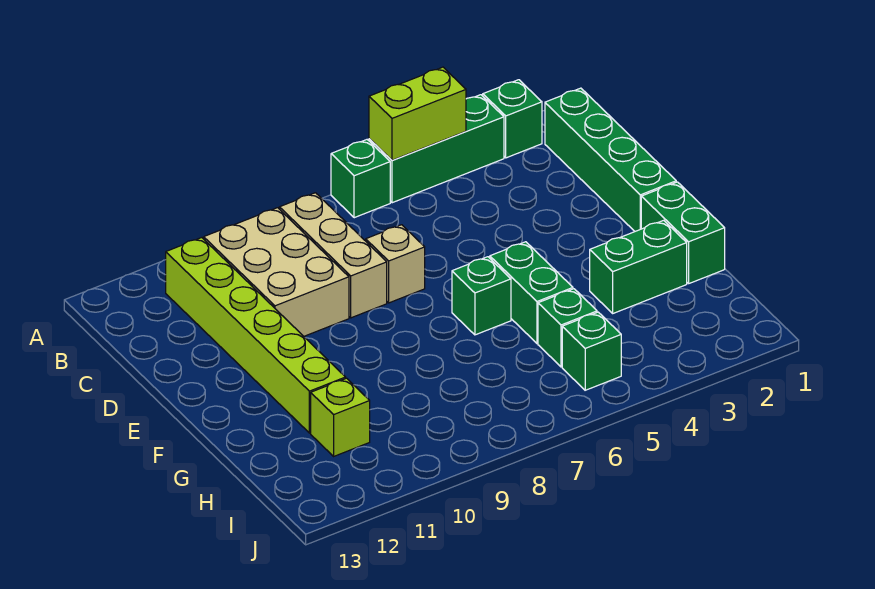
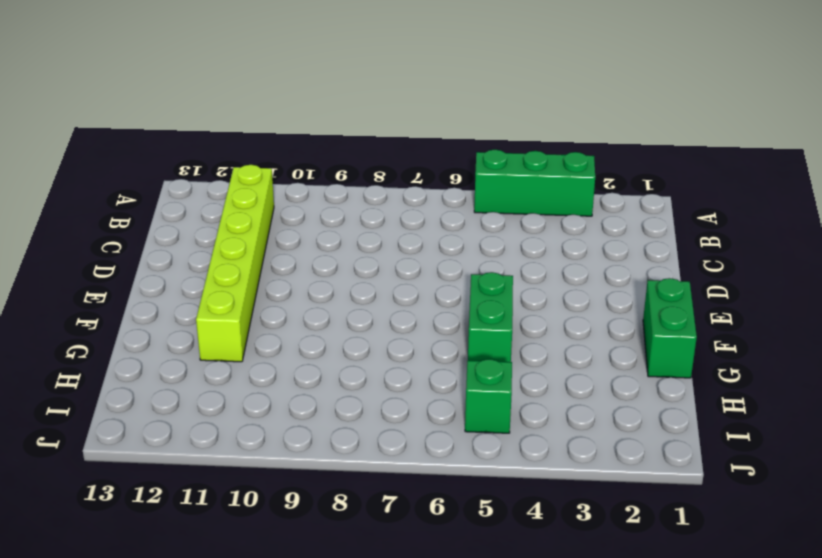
none -> green brick A2 level 1
none -> green brick A6 level 1
none -> green brick B1:E1 level 1

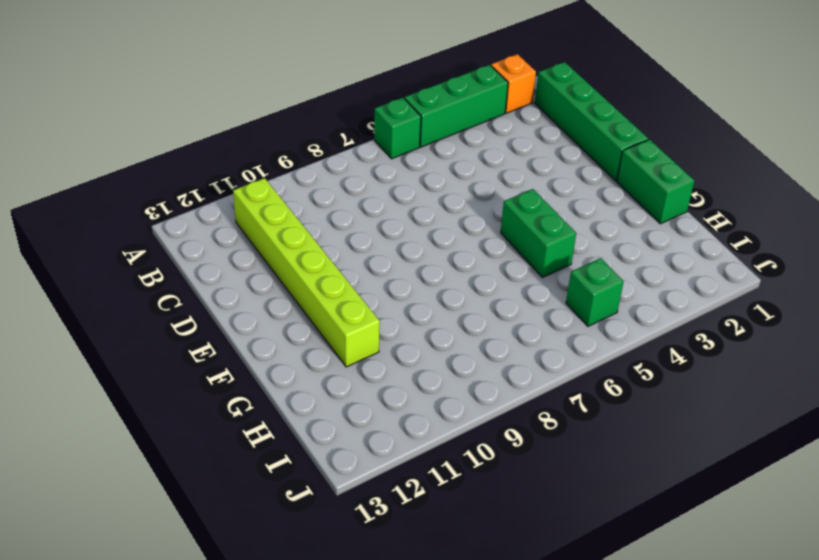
orange brick A2 level 1 -> green brick A2 level 1
none -> tan brick B8:D8 level 1
none -> tan brick B9:D10 level 1
none -> tan brick D7 level 1

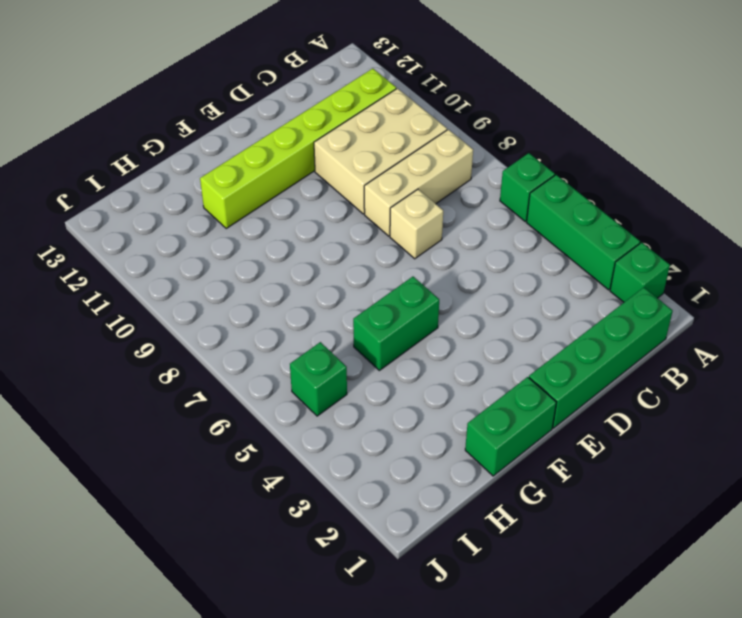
none -> green brick F6 level 1
none -> green brick G2:G3 level 1
none -> green brick H5 level 1

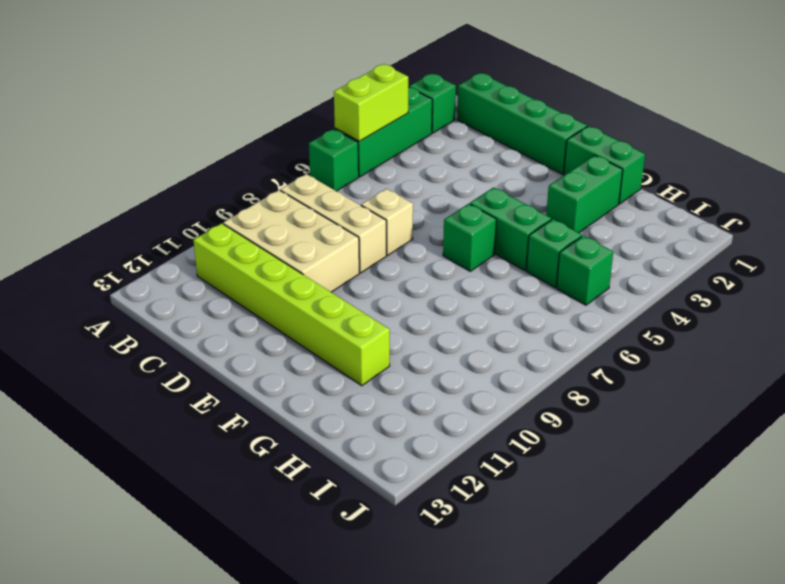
none -> lime brick H11 level 1

